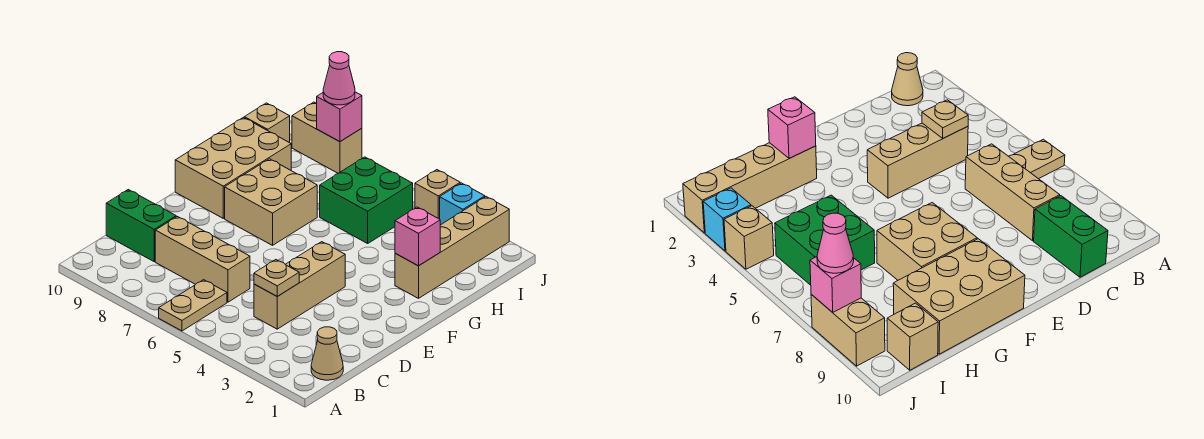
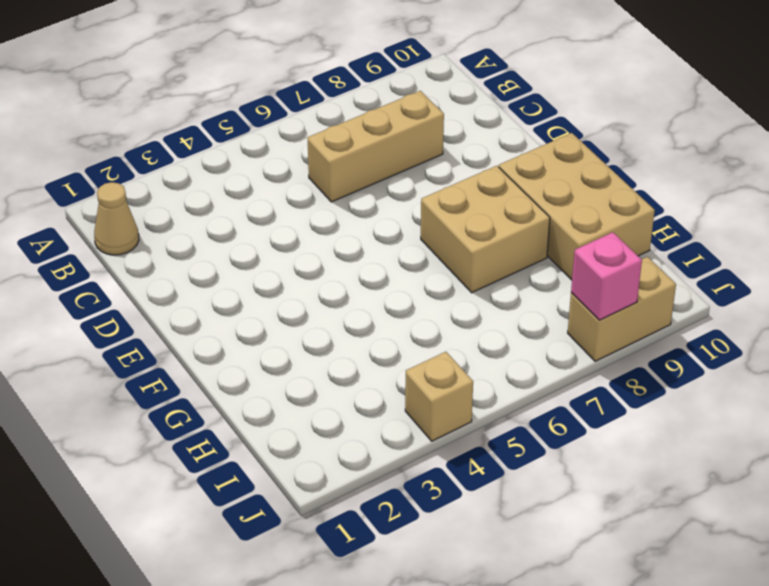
none -> tan plate A6:B6 level 1
none -> tan brick C4:E4 level 1
none -> green brick C9:C10 level 1

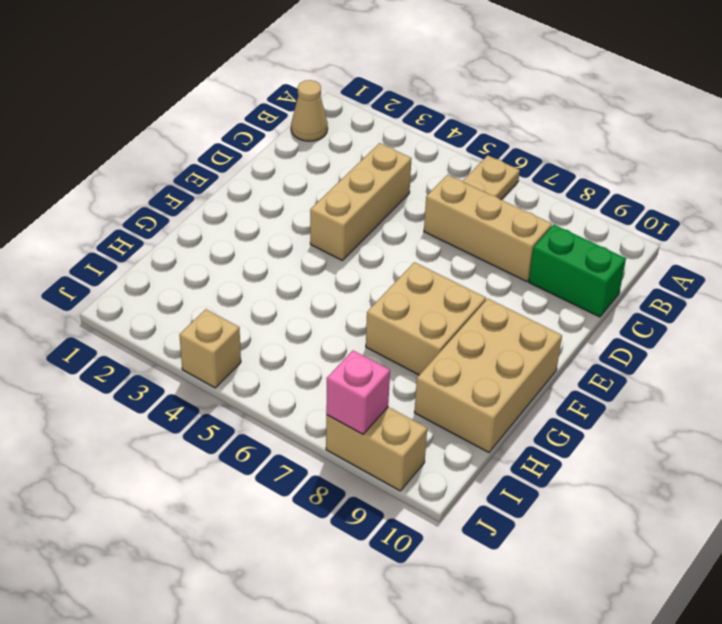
none -> tan brick G2:J2 level 1
none -> green brick H5:I6 level 1
none -> tan brick I10 level 1

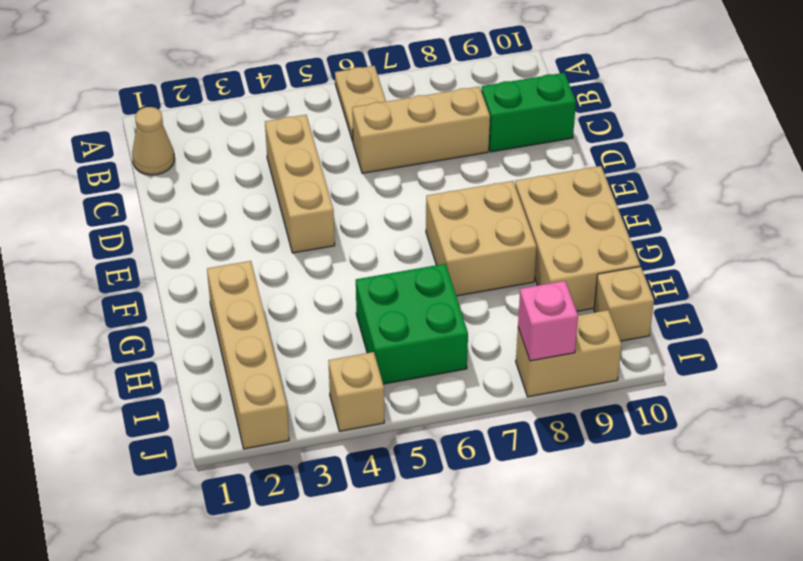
none -> cyan brick J3 level 1
none -> tan plate C4 level 2
none -> pink brick G2 level 2

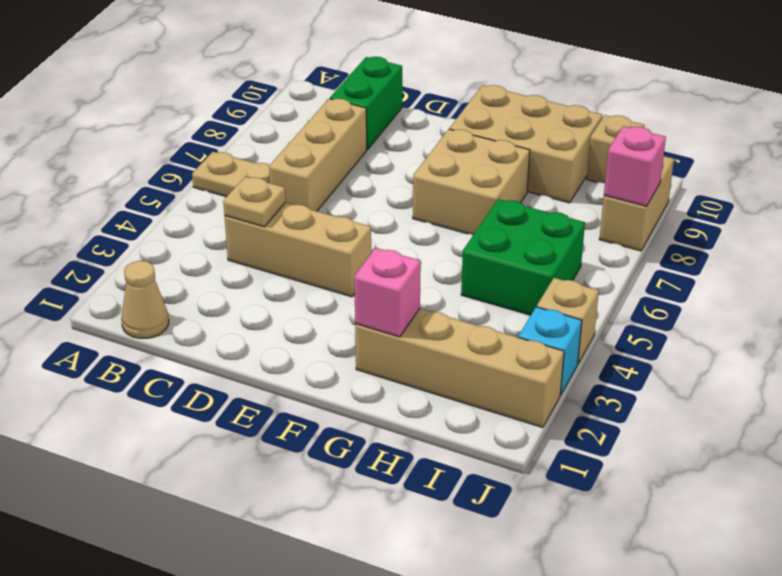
none -> pink cone J8 level 3

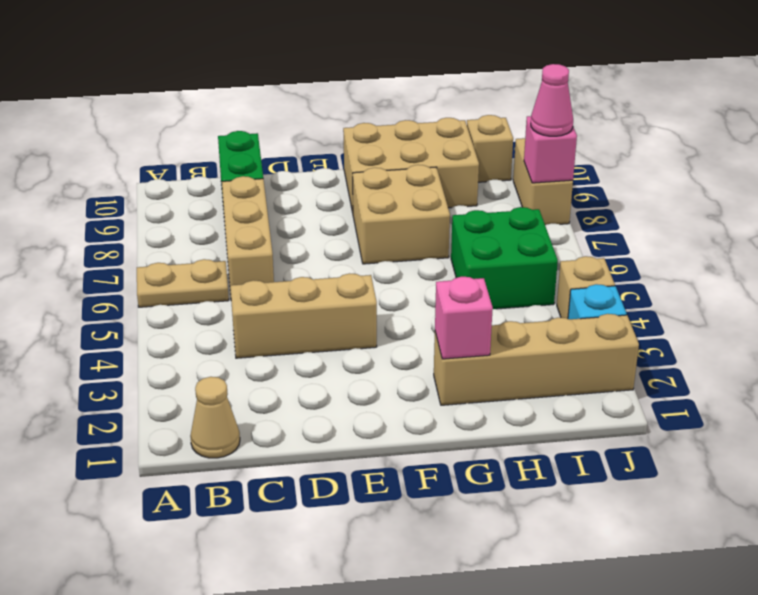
none -> tan plate C4 level 2

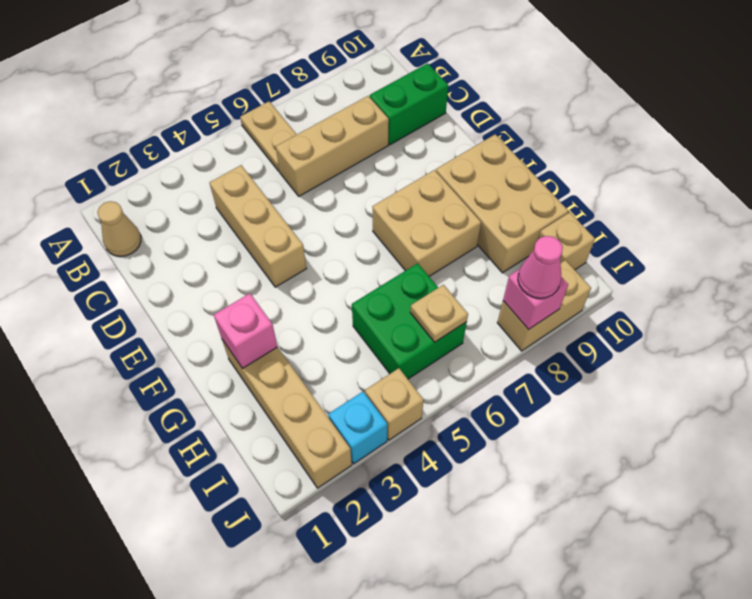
tan plate I6 level 2 -> tan plate C4 level 2

